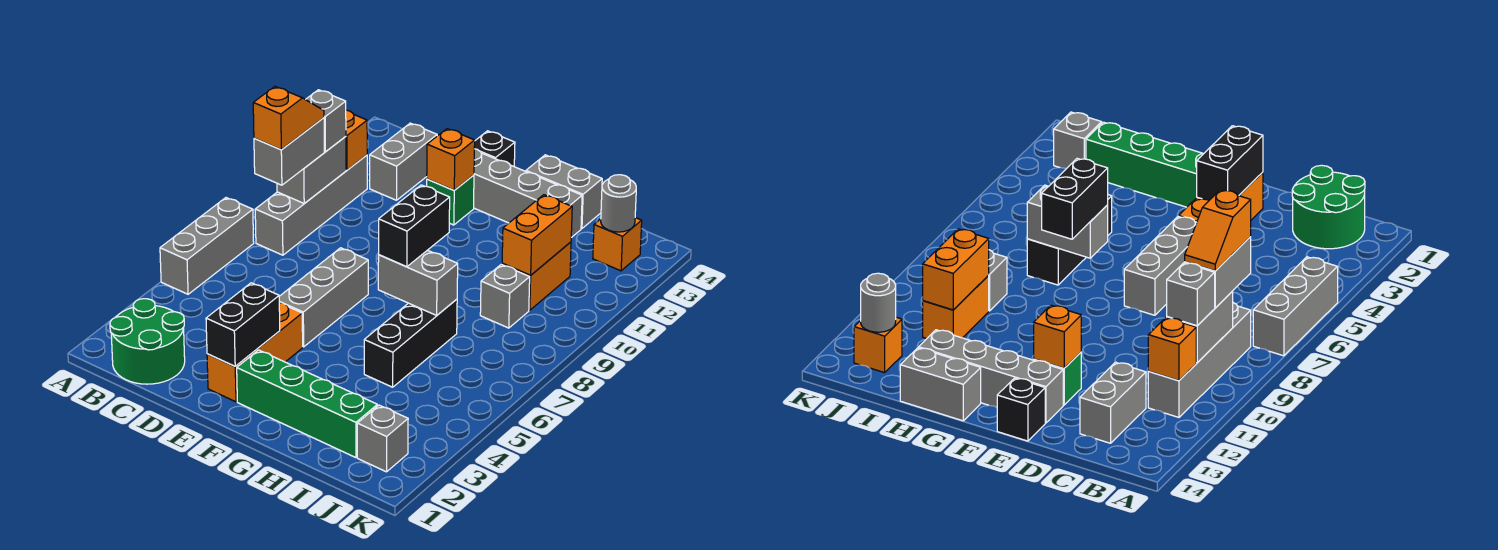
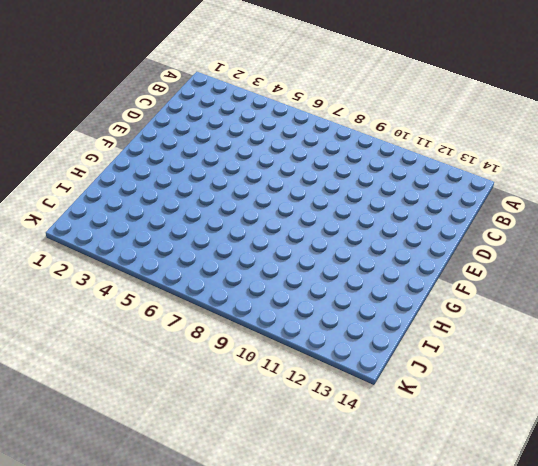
none -> grey brick A5:A7 level 1
none -> green round brick B1:C2 level 1
none -> grey brick B8:B11 level 1

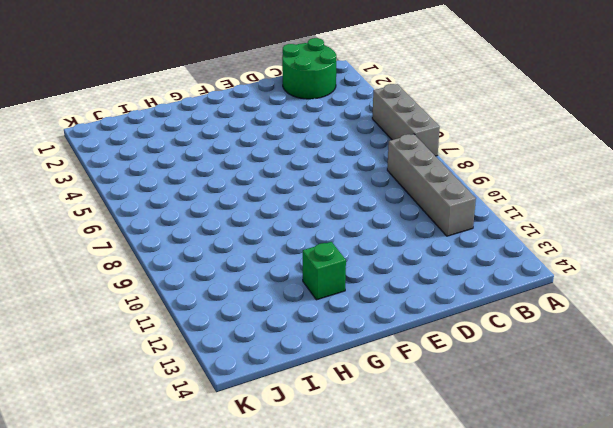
green brick G12 level 1 -> green brick E12 level 1
none -> grey brick C12:C13 level 1
none -> orange brick E2:E4 level 1
none -> grey brick E5:E7 level 1

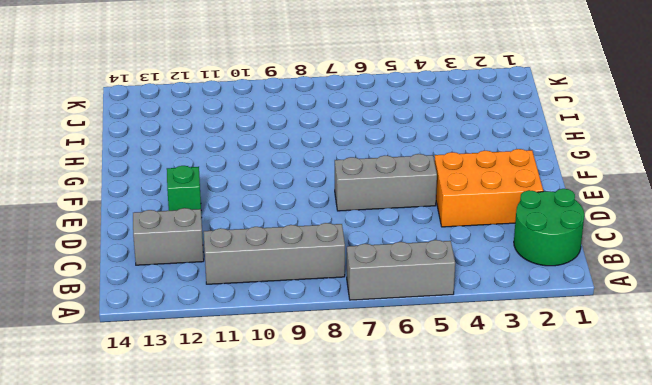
orange brick D2:E4 level 1 -> orange brick E2:E4 level 1
none -> grey brick E13:H13 level 1
none -> black brick E14 level 1
none -> green brick F2:I2 level 1

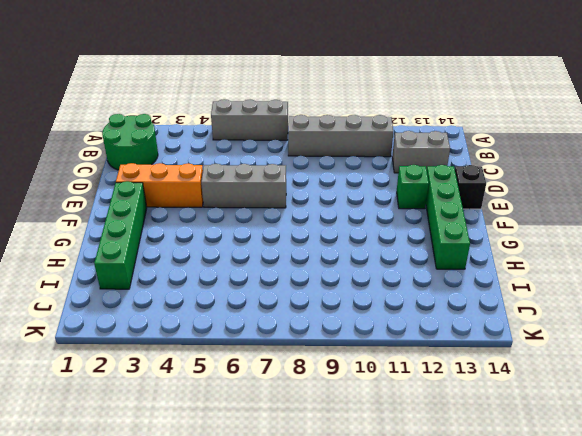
green brick E13:H13 level 1 -> grey brick E13:H13 level 1
none -> grey brick G14:H14 level 1
none -> black brick H5:H7 level 1
none -> grey brick I9 level 1

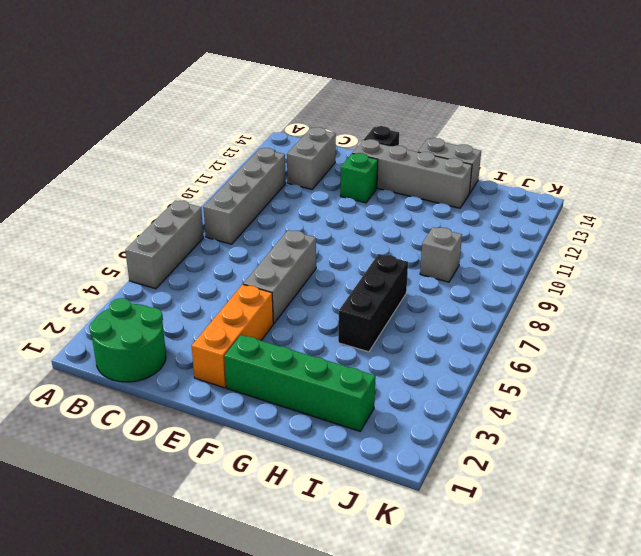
none -> orange brick I10:I11 level 1
none -> grey brick J2 level 1
none -> orange brick J13 level 1

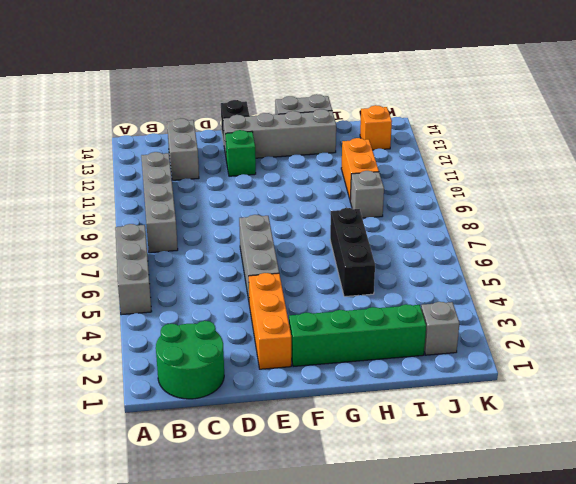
none -> grey brick B9:B10 level 2
none -> orange brick B11 level 2
none -> black brick E2:E3 level 2

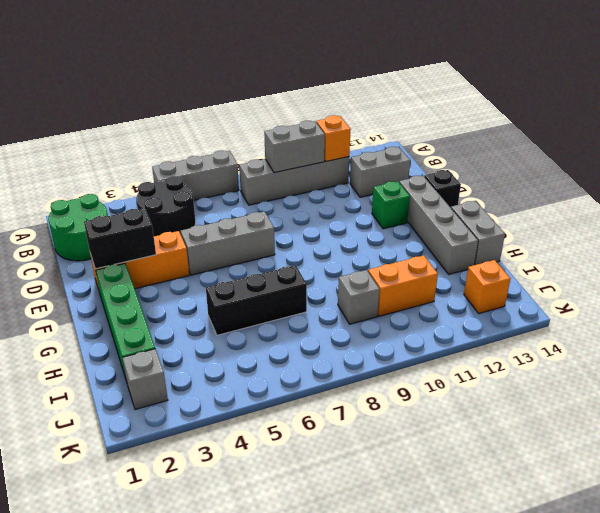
black round brick B4:C5 level 1 -> none
none -> orange brick E12 level 2
none -> grey brick G7:H7 level 2
none -> orange brick I10:I11 level 2

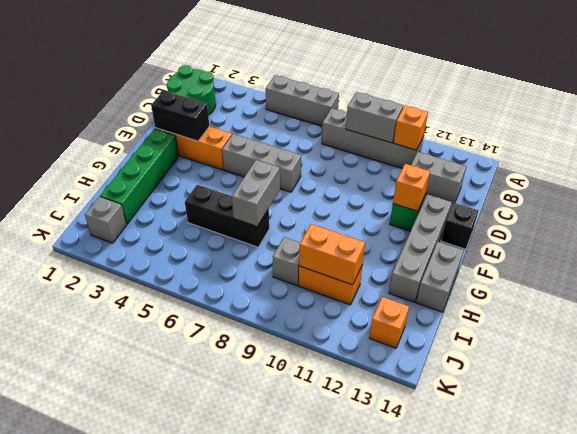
none -> grey round brick J13 level 2
none -> grey brick B8:B9 level 3
none -> grey brick B10 level 3

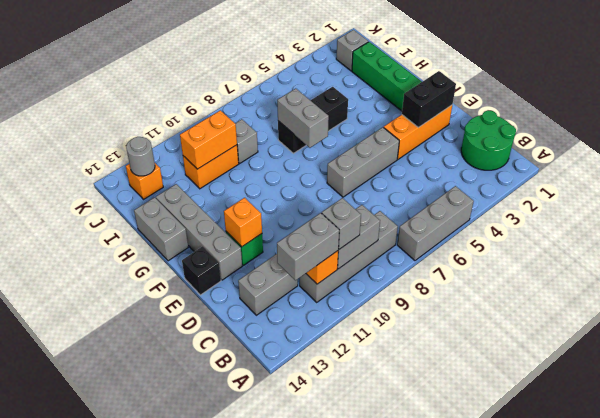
grey brick B11:B12 level 3 -> grey brick B8:B9 level 3
none -> black brick G7:G8 level 3
none -> orange slope B8:B9 level 4 top 8

